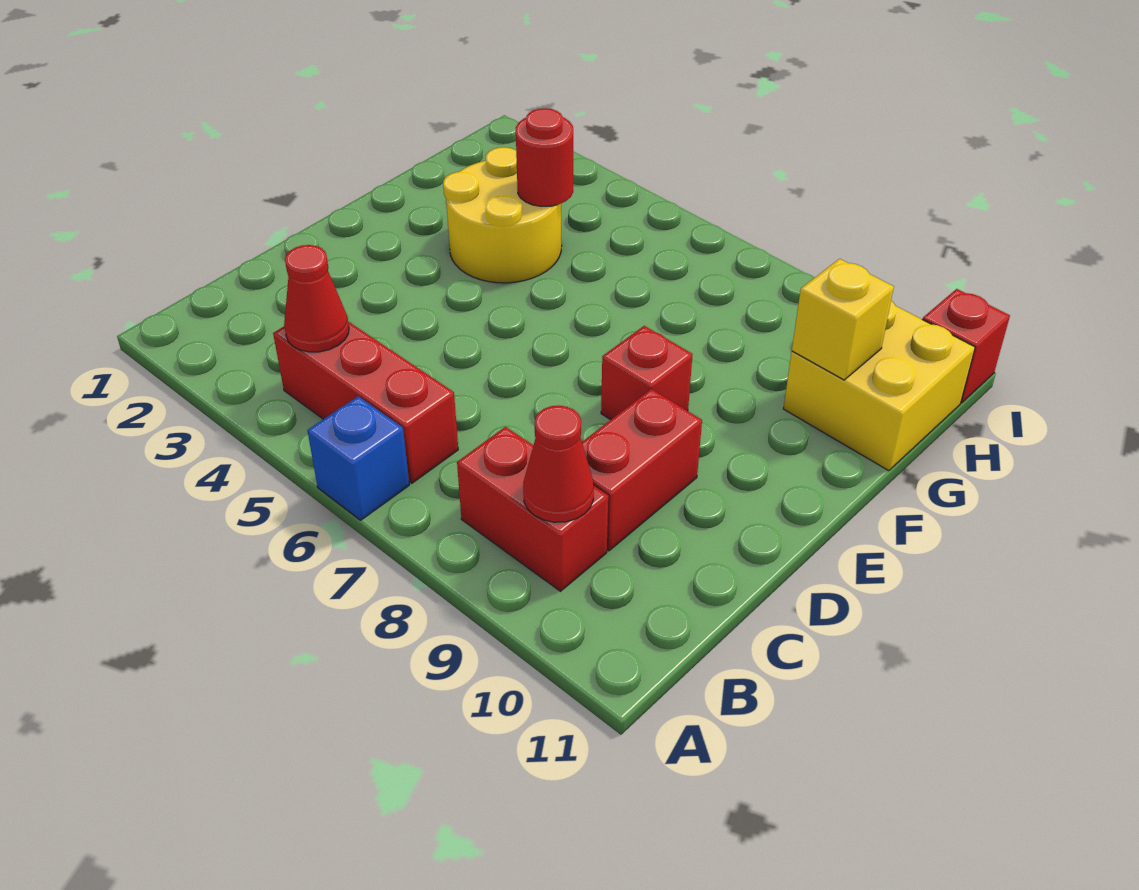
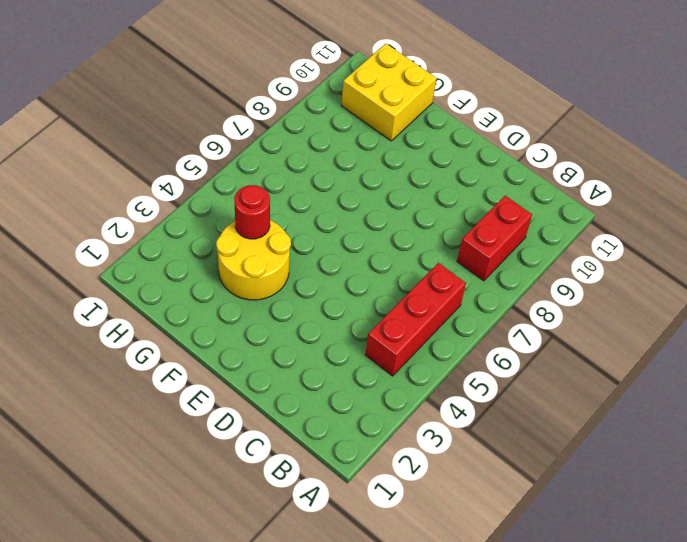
none -> blue brick A6 level 1
none -> red brick C9:D9 level 1
none -> red brick E8 level 1

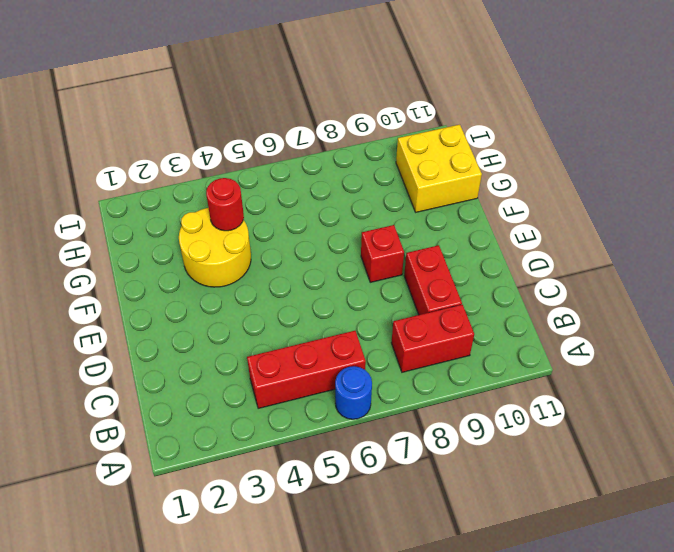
blue round brick A6 level 1 -> blue brick A6 level 1
none -> red brick I11 level 1
none -> red cone B4 level 2
none -> red cone B9 level 2

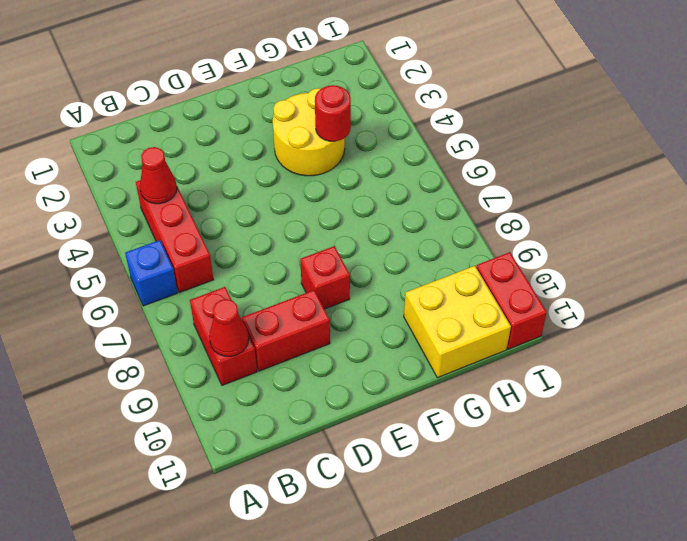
red brick I10:I11 level 1 -> red brick I11 level 1
none -> yellow brick G10 level 2

